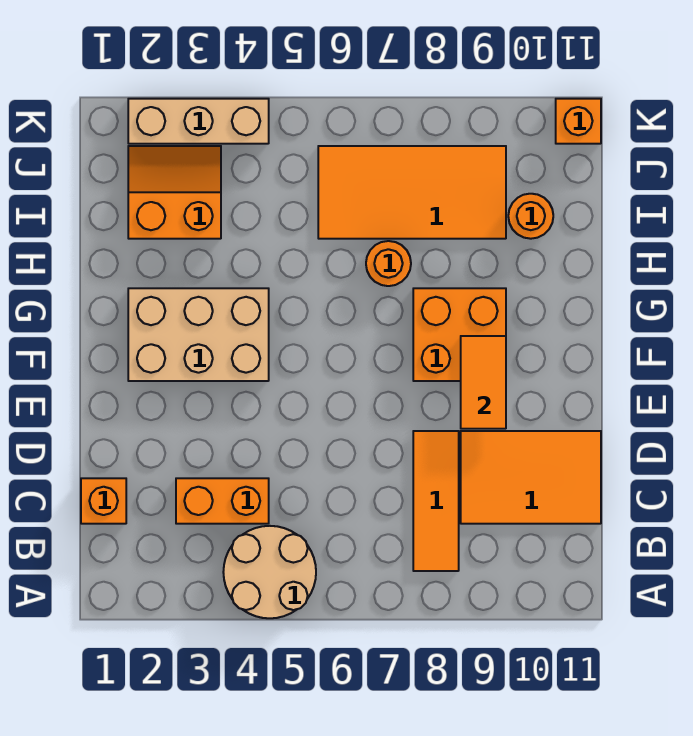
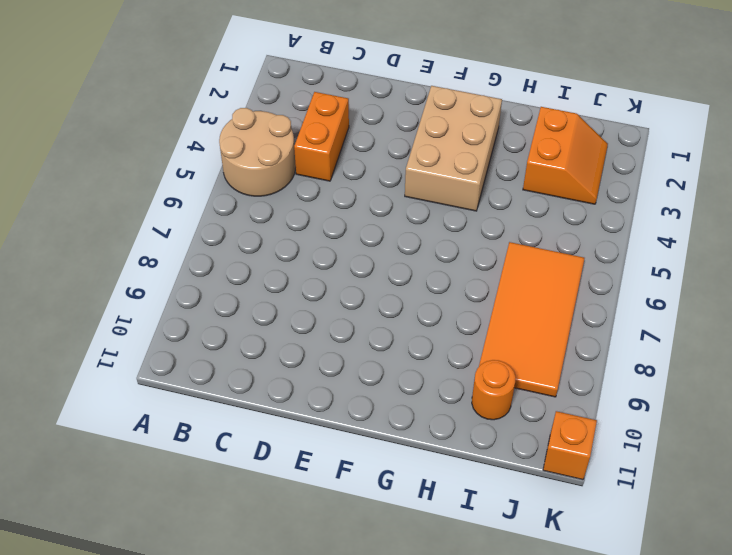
none -> orange tile B8:D8 level 1
none -> orange brick C1 level 1
none -> orange tile C9:D11 level 1

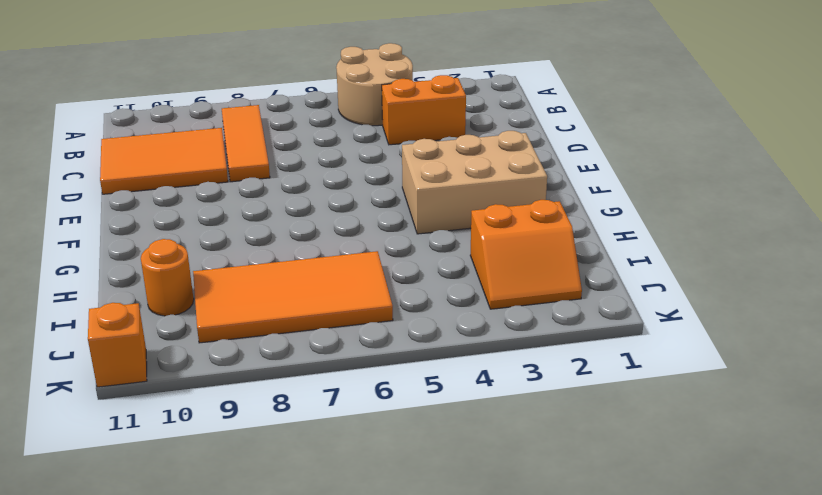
none -> orange brick C1 level 1
none -> orange brick F8:G9 level 1
none -> orange round brick H7 level 1

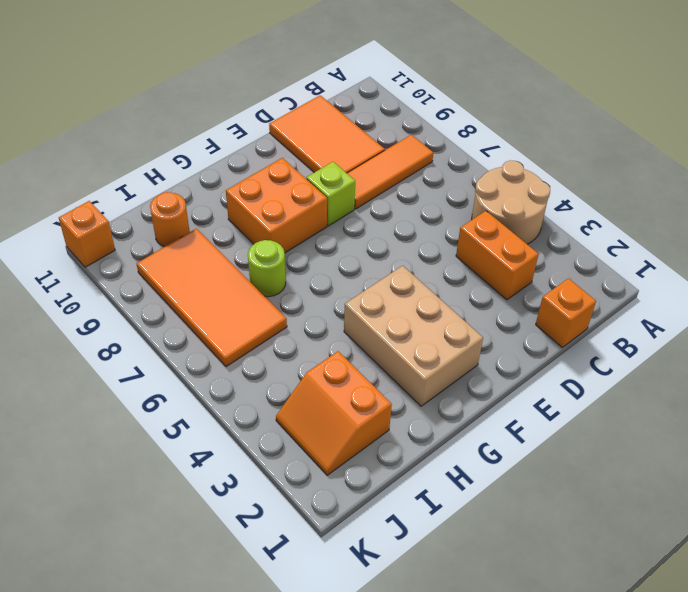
lime brick E8 level 1 -> none
lime round brick H7 level 1 -> orange round brick H7 level 1
none -> tan brick K2:K4 level 1
none -> orange tile E9:F9 level 2

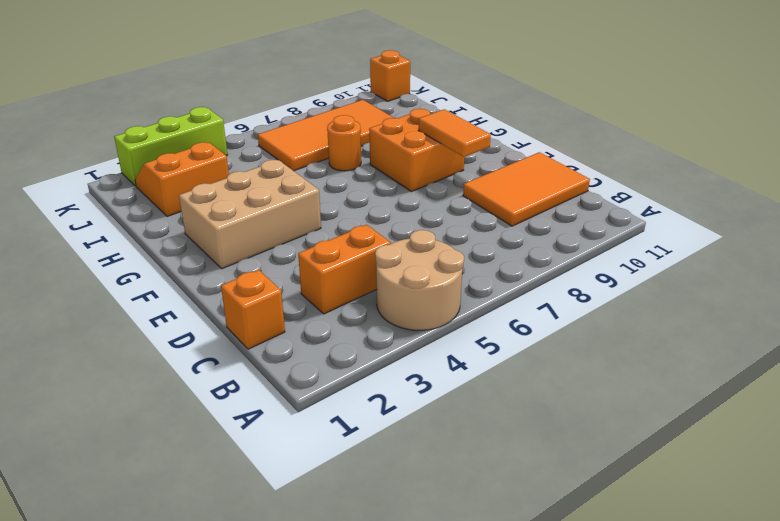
lime brick K2:K4 level 1 -> tan brick K2:K4 level 1
none -> orange tile B8:D8 level 1
none -> orange round brick I10 level 1

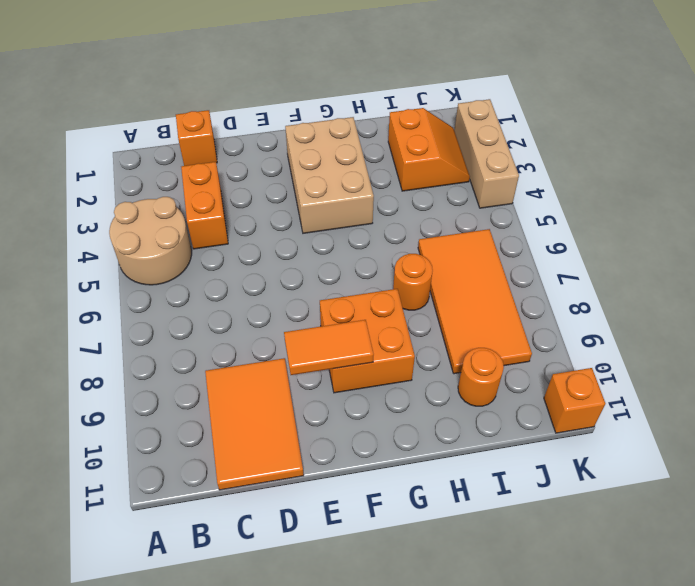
none -> orange tile B8:D8 level 1

